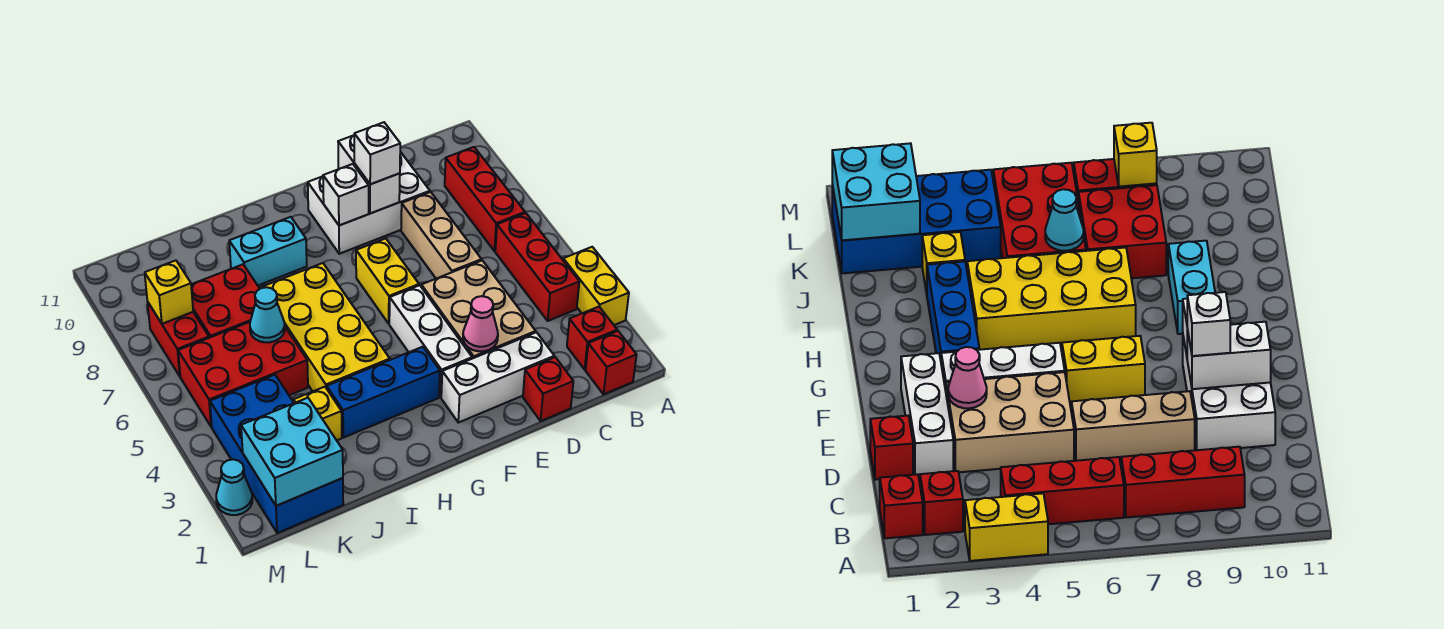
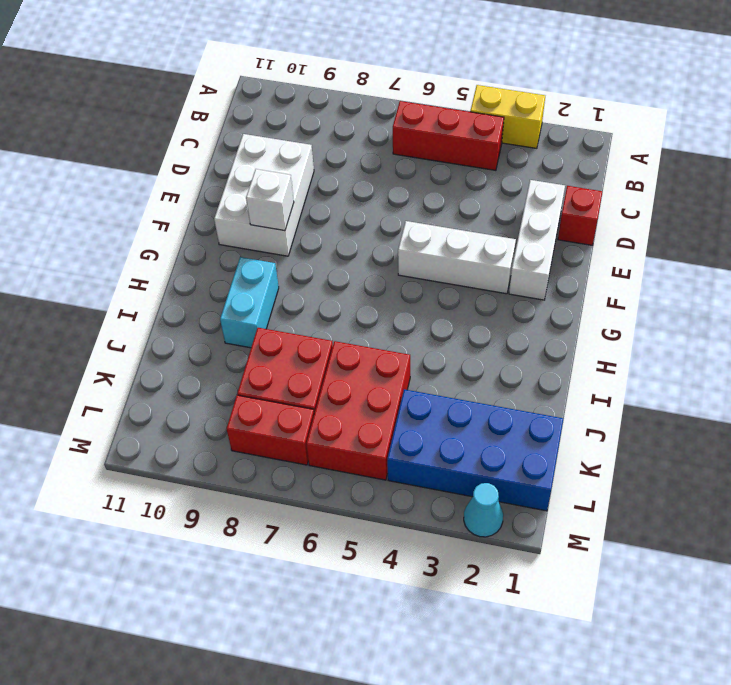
none -> red brick B1 level 1
none -> red brick B2 level 1
none -> red brick B7:B9 level 1

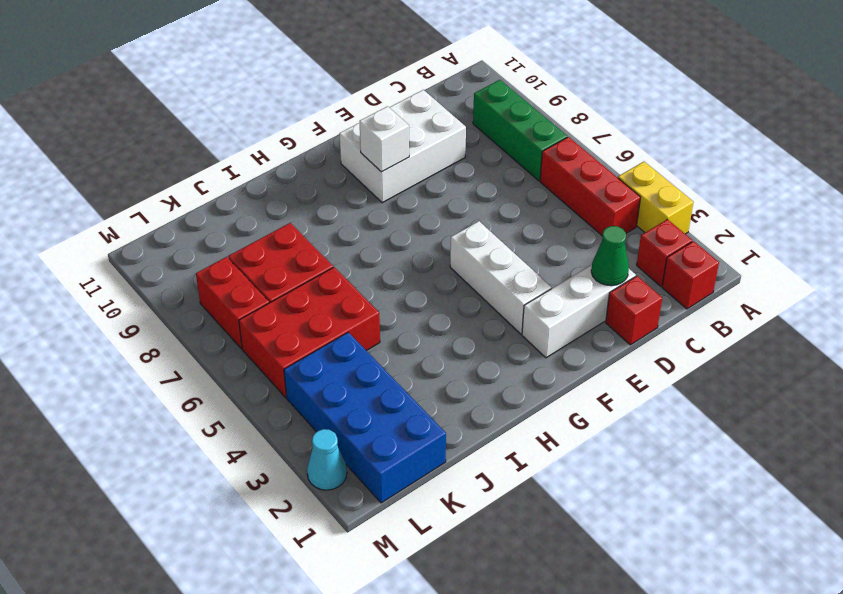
green brick B7:B9 level 1 -> red brick B7:B9 level 1
green cone D2 level 2 -> none
none -> tan brick D3:E5 level 1
none -> tan brick D6:D8 level 1
none -> yellow brick F6:F7 level 1

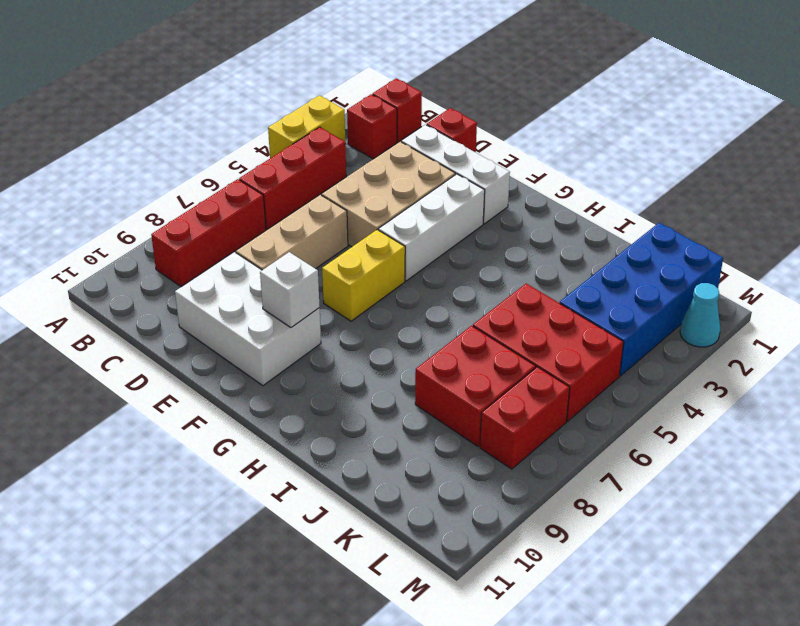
none -> blue brick G3:I3 level 1
none -> yellow brick H4:I7 level 1
none -> cyan brick H9:I9 level 1

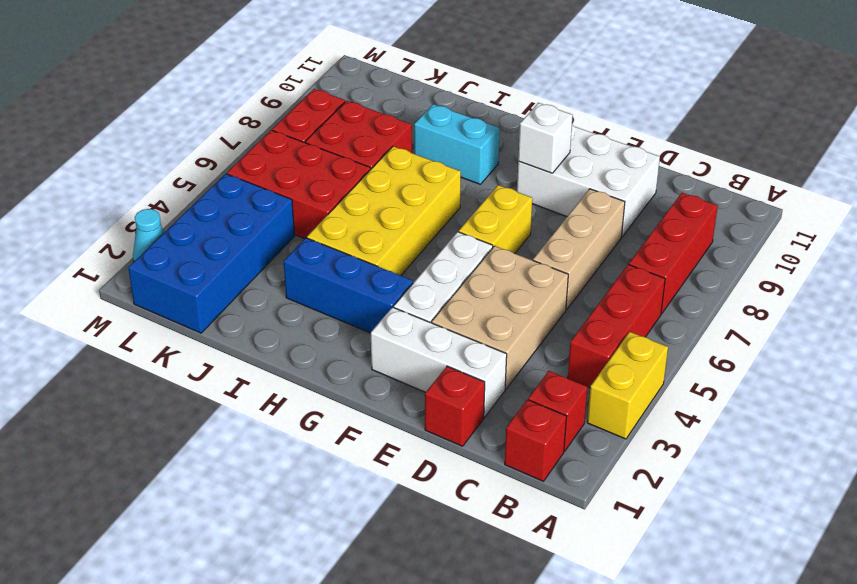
none -> yellow brick J3 level 1
none -> pink cone E3 level 2
none -> white brick E9:E10 level 2

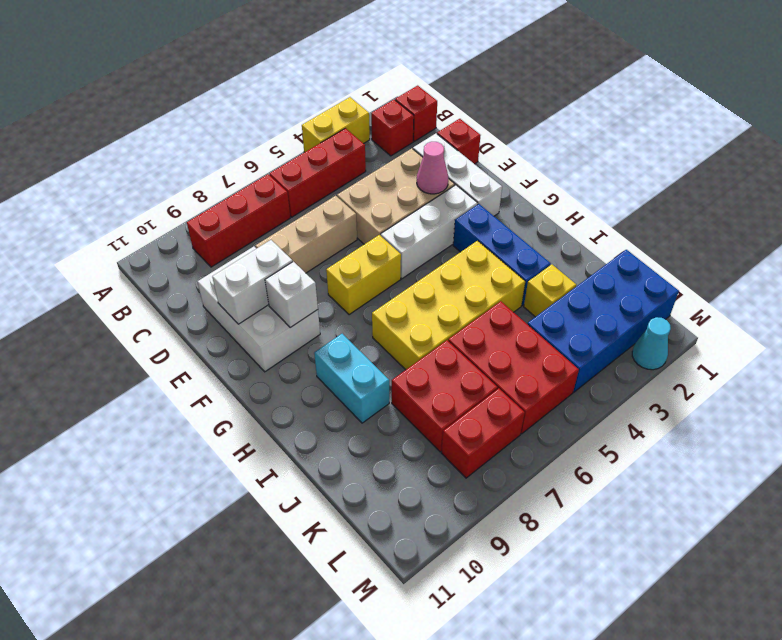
none -> cyan cone J6 level 2
none -> cyan brick K1:L2 level 2
none -> yellow brick L8 level 2

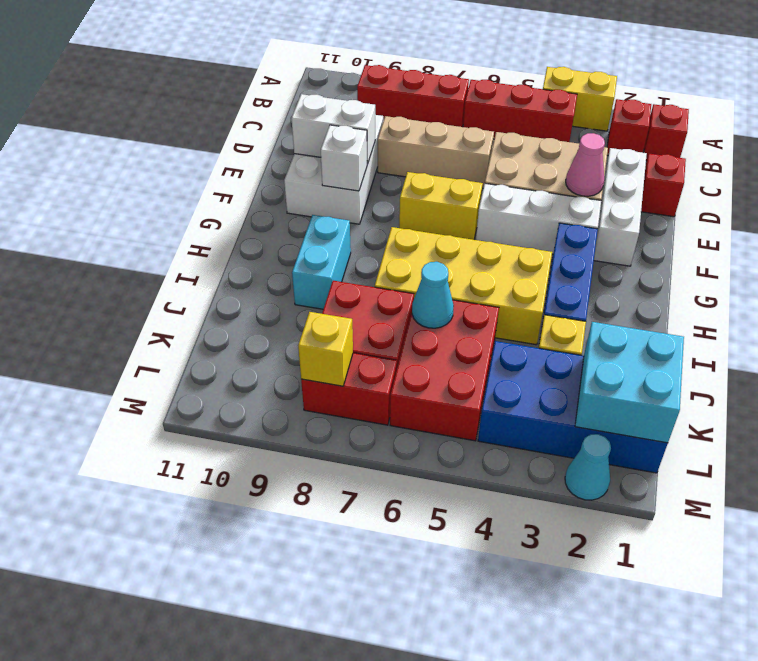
none -> white brick E9 level 3

